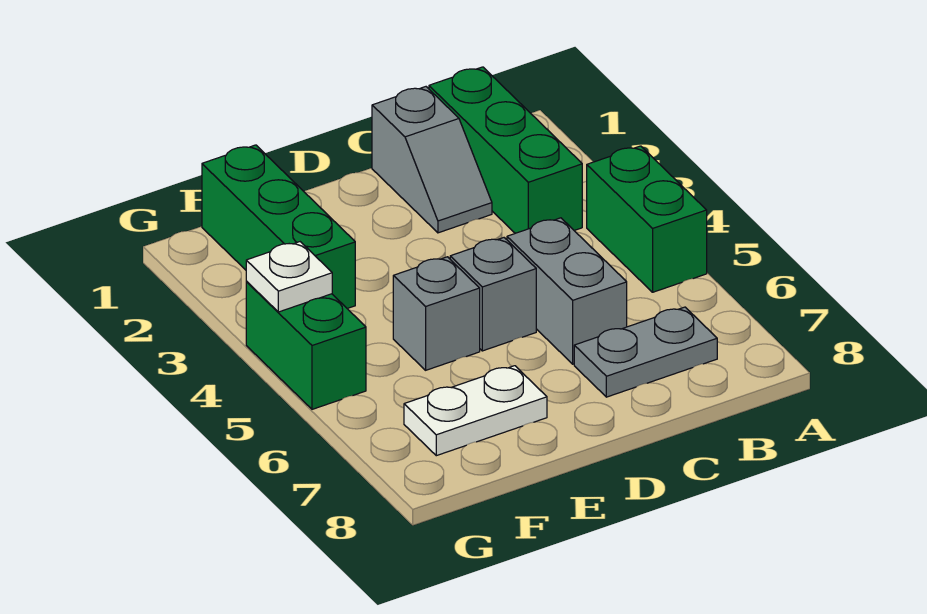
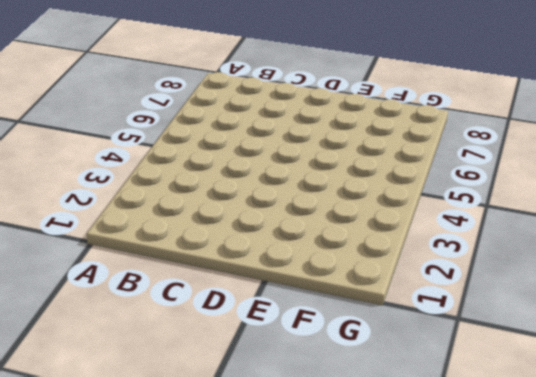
none -> green brick A4:A5 level 1
none -> green brick B1:B3 level 1

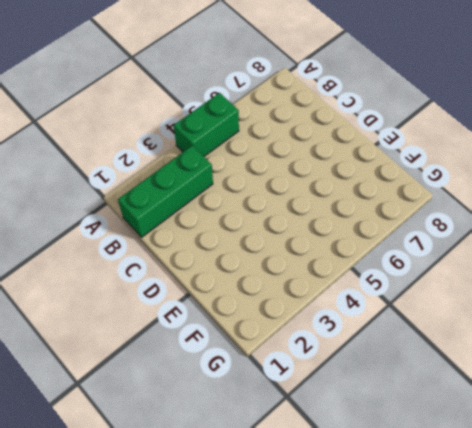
none -> grey plate B7:C7 level 1
none -> grey slope C1:C2 level 1 top 1

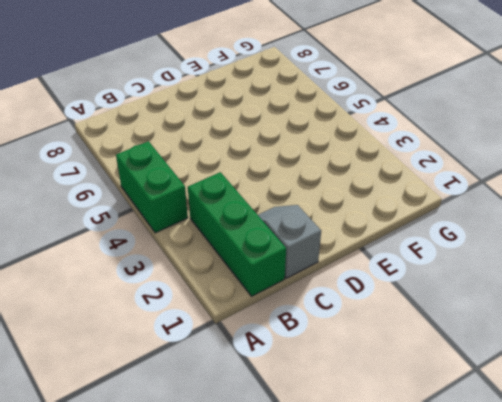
none -> grey plate B7:C7 level 1
none -> grey brick C5:C6 level 1

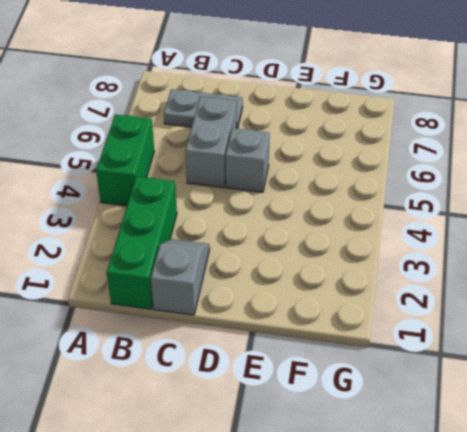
none -> grey brick E5 level 1
none -> white plate E7:F7 level 1

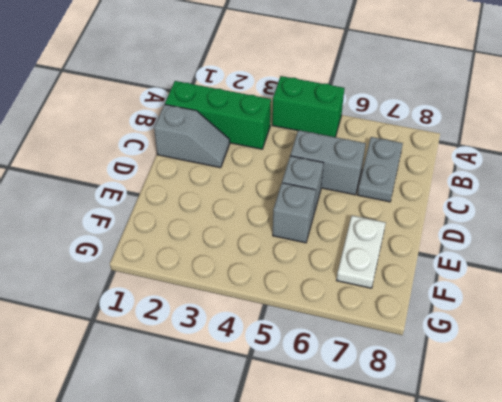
none -> green brick F1:F3 level 1
none -> green brick G4:G5 level 1

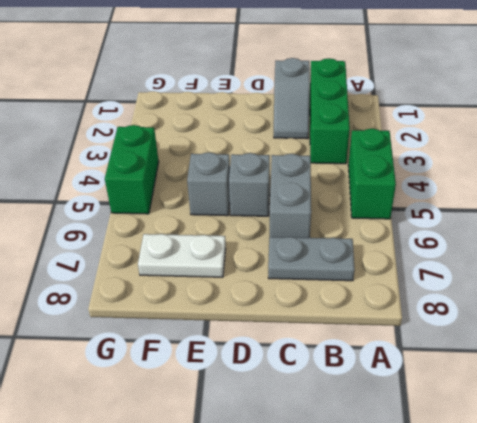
none -> green brick F1:F3 level 1
none -> white plate G4 level 2

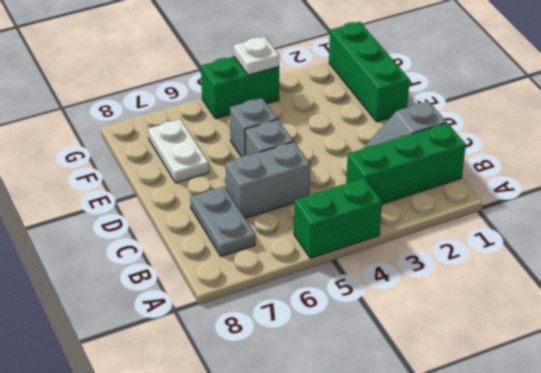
green brick E1:G1 level 1 -> green brick F1:F3 level 1

